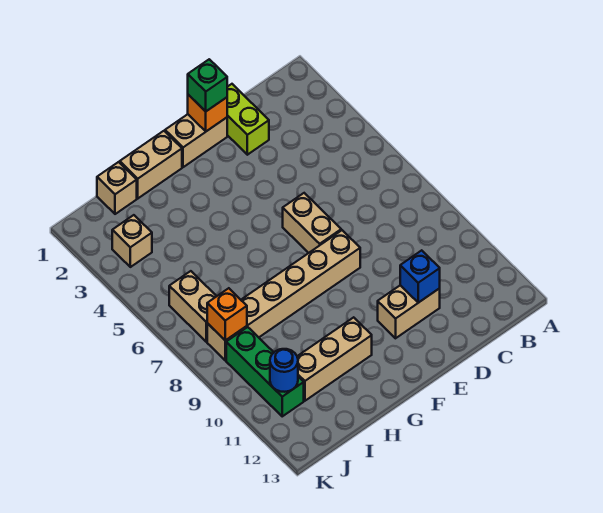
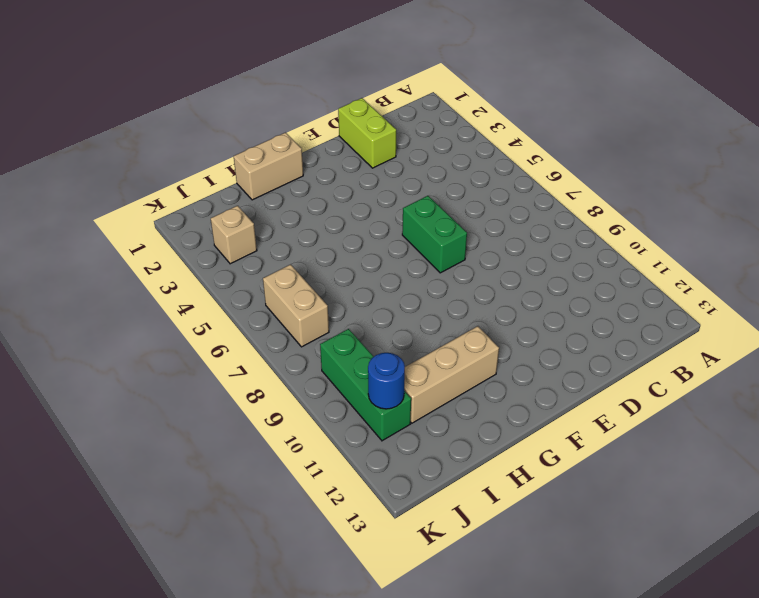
green brick E6:E7 level 1 -> tan brick E6:E7 level 1
none -> tan brick D11:E11 level 1
none -> tan brick E1:F1 level 1
none -> tan brick E8:J8 level 1

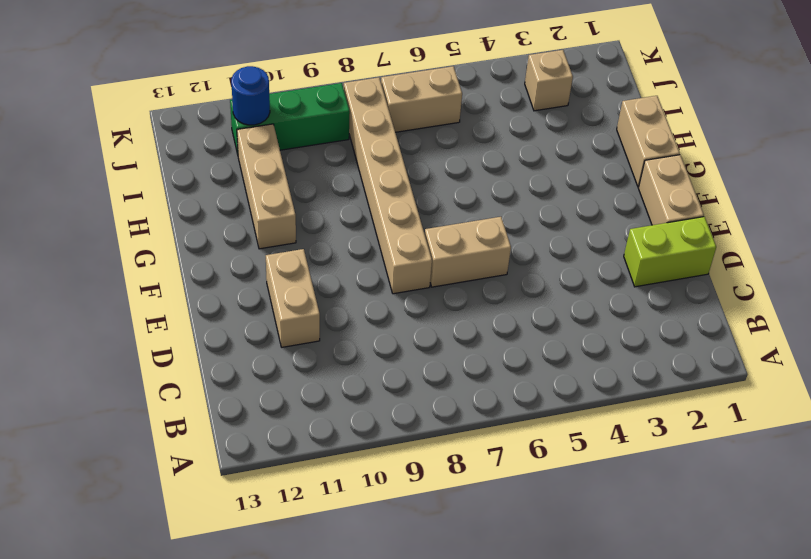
none -> tan brick I1 level 1
none -> blue brick D11 level 2
none -> orange brick E1 level 2

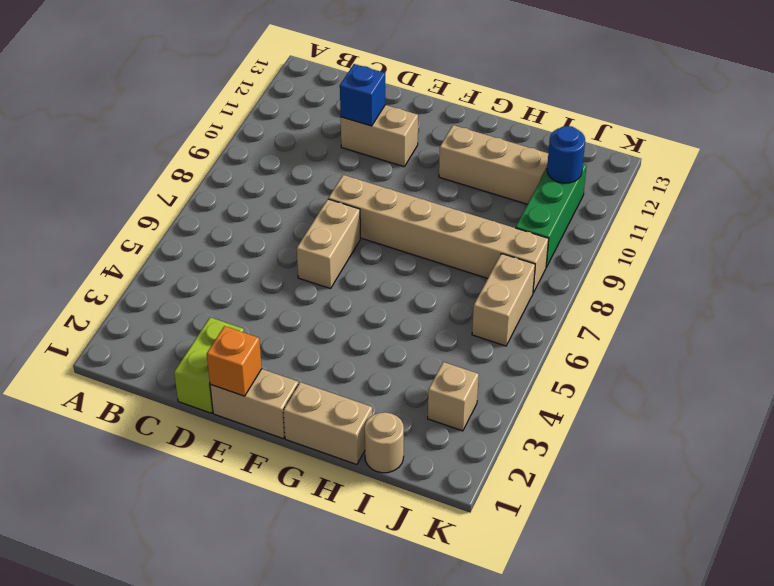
tan round brick I1 level 1 -> tan brick I1 level 1
none -> orange brick J8 level 2
none -> green brick E1 level 3

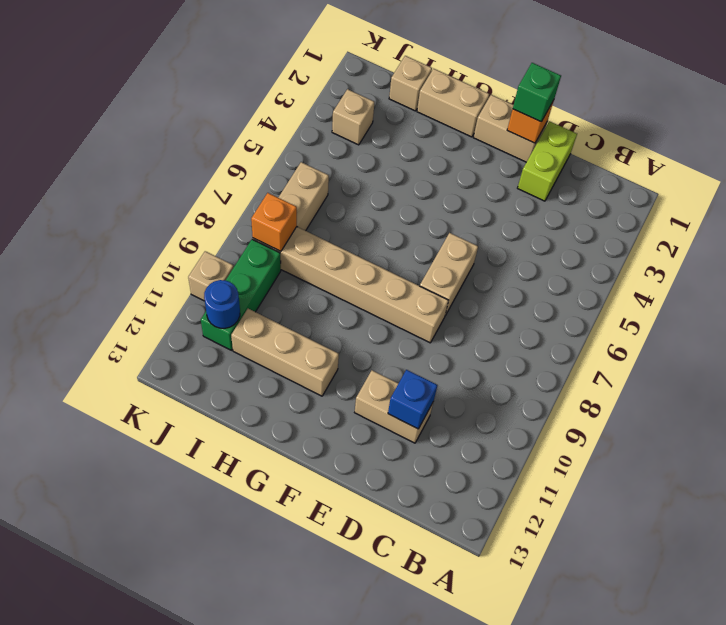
tan brick K10 level 1 -> none

